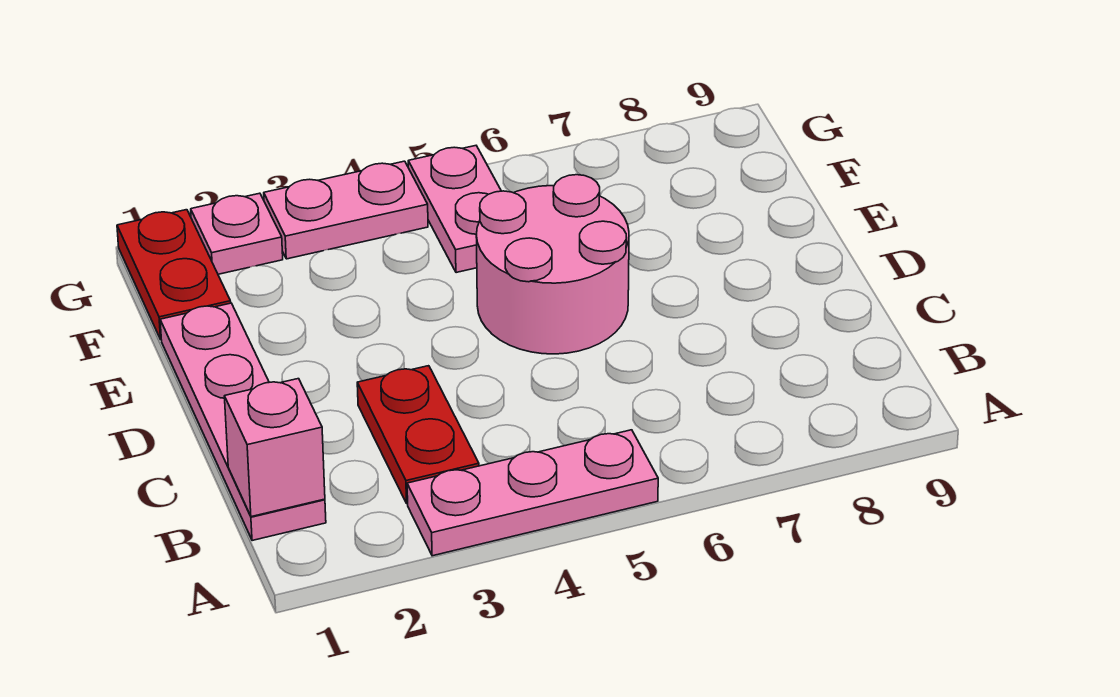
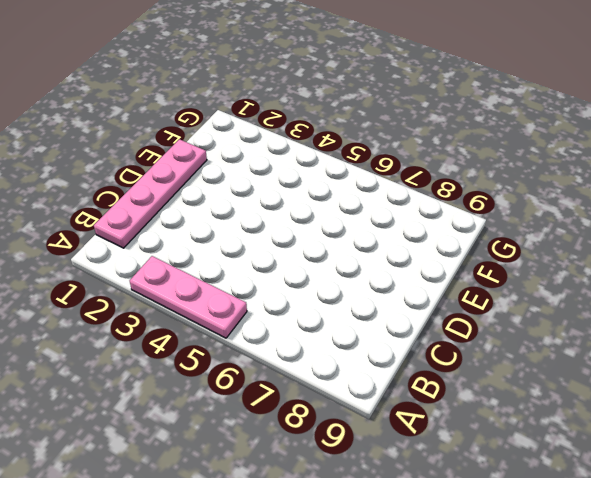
none -> red plate B3:C3 level 1
none -> pink round brick D5:E6 level 1

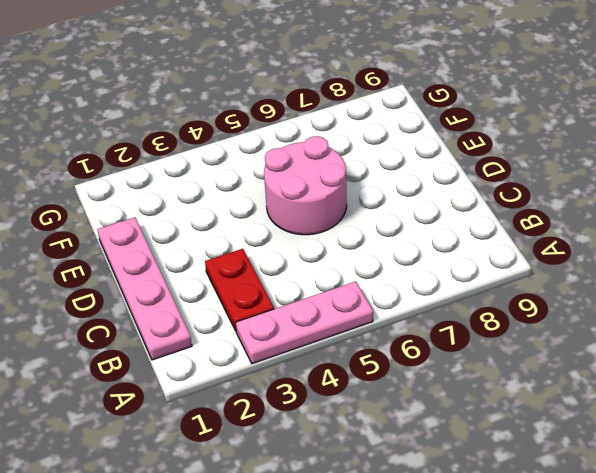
none -> red plate F1:G1 level 1
none -> pink plate F5:G5 level 1

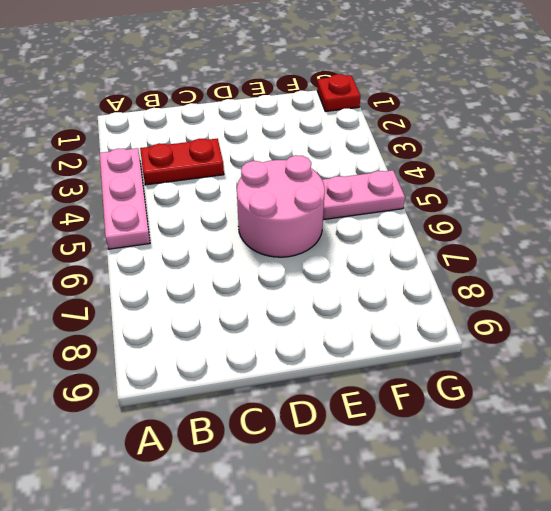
red plate G1 level 1 -> red plate F1:G1 level 1
none -> pink plate B1:E1 level 1
none -> pink plate G2 level 1

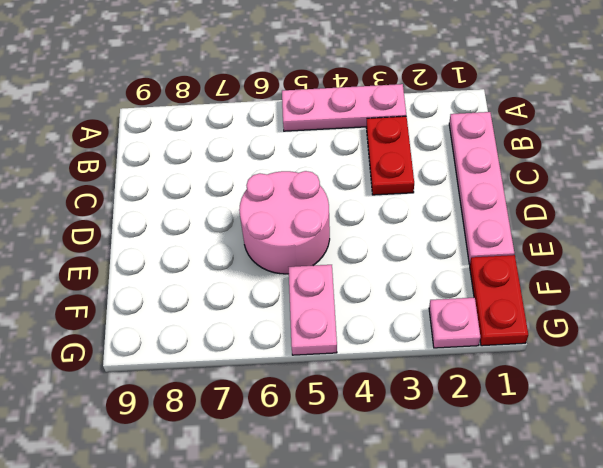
none -> pink plate G3:G4 level 1
none -> pink brick B1 level 2

